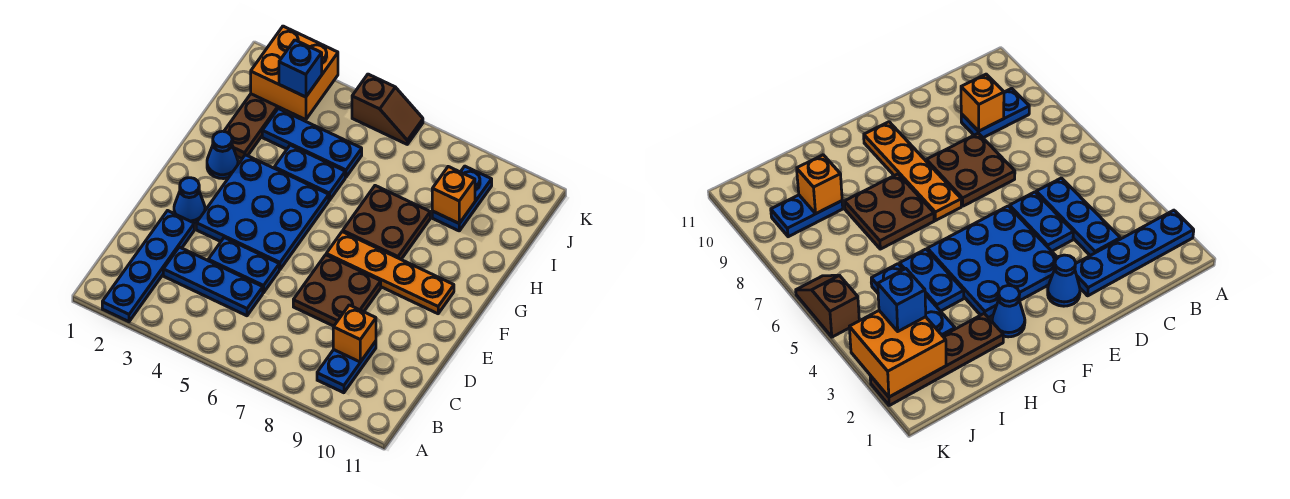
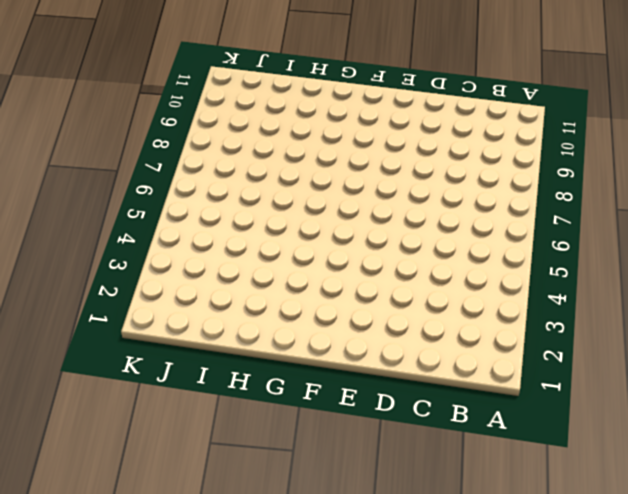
none -> blue plate A2:D2 level 1
none -> blue plate B9:C9 level 1
none -> blue plate C3:C5 level 1

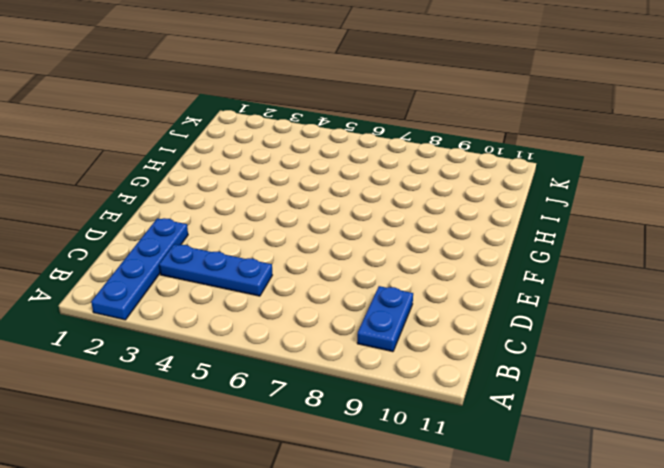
none -> blue plate D4:D5 level 1
none -> brown plate D7:E8 level 1
none -> blue cone E2 level 1

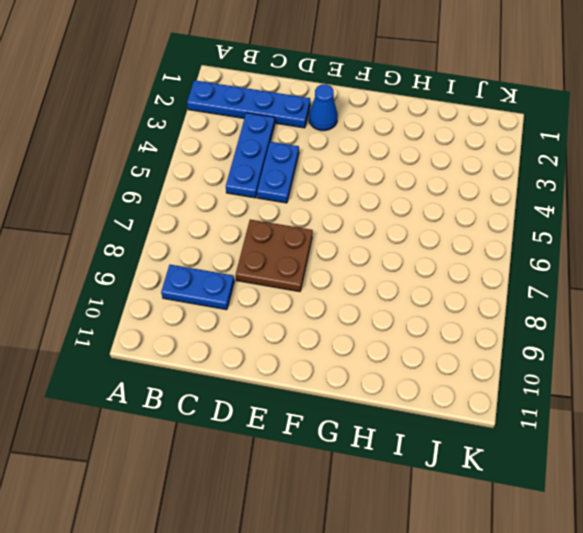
none -> blue plate E3:G5 level 1
none -> orange plate F7:F10 level 1
none -> blue cone G2 level 1

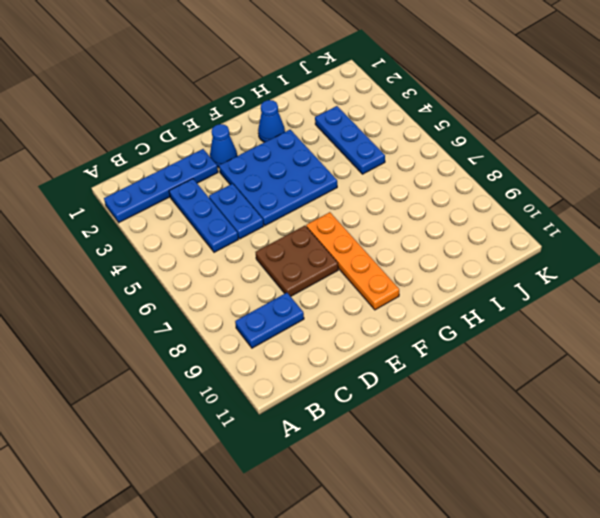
none -> brown plate G7:H8 level 1
none -> brown plate H2:K2 level 1
none -> blue plate H4:H5 level 1

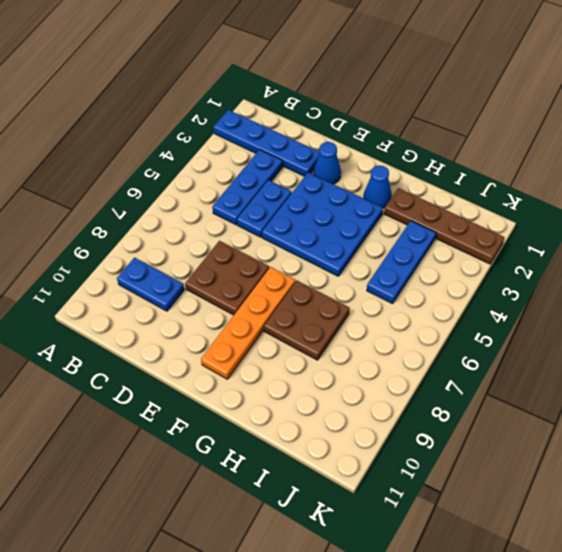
none -> blue plate H4:H5 level 1
none -> blue plate I9:J9 level 1
none -> brown slope K5:K6 level 1 top 5

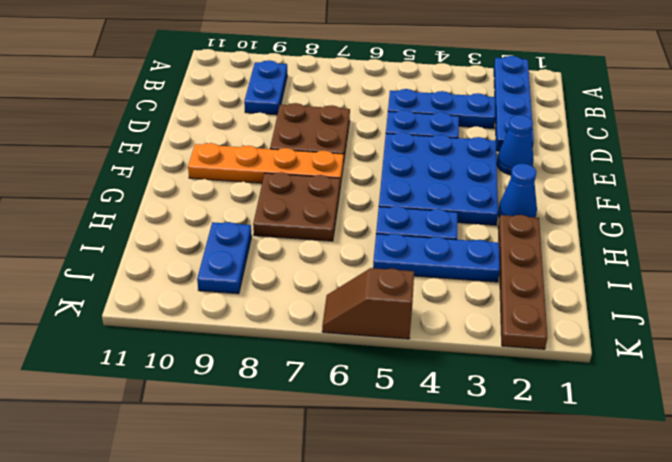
none -> orange brick C9 level 2
none -> orange brick I9 level 2
none -> orange brick J2:K3 level 2

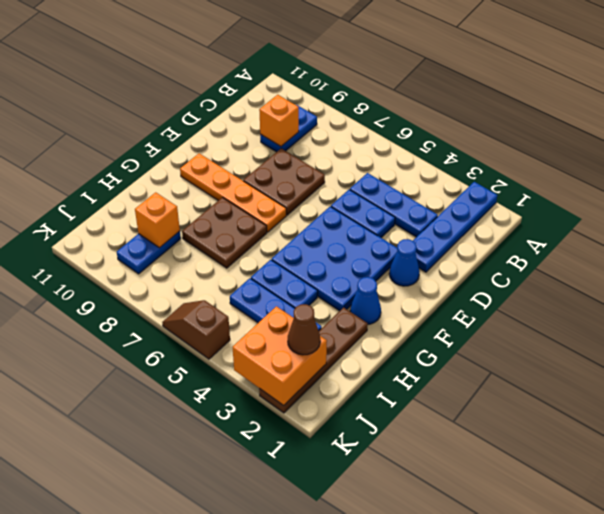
brown cone J2 level 3 -> none
none -> blue brick J3 level 3

